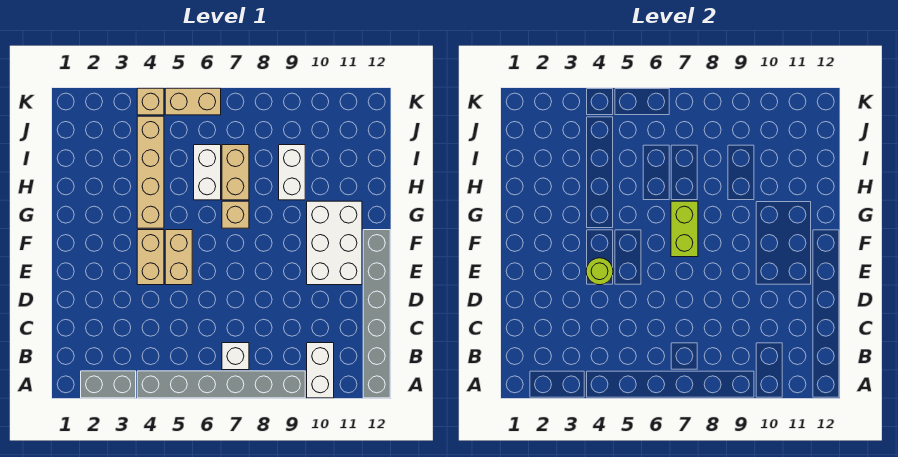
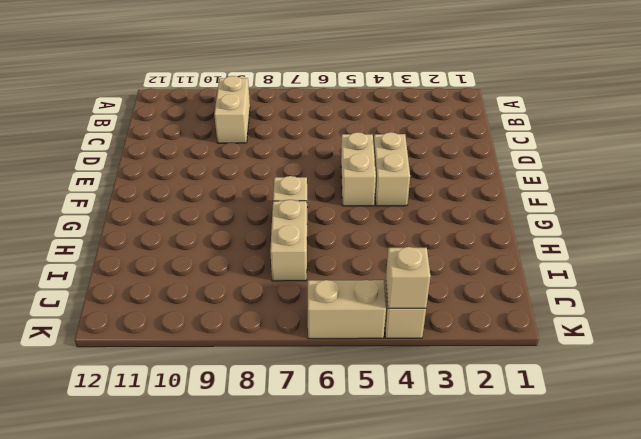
tan brick B9:C9 level 1 -> none
tan brick K4 level 2 -> none
none -> grey brick A2:A3 level 1
none -> grey brick A4:A9 level 1
none -> white brick A10:B10 level 1

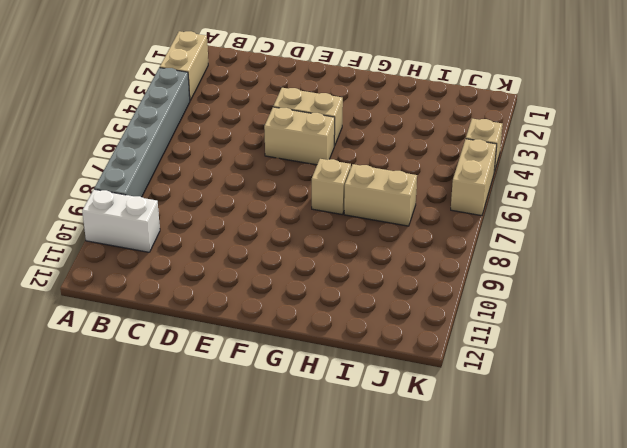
tan brick A2:A3 level 1 -> grey brick A2:A3 level 1
none -> grey brick A12:F12 level 1
none -> white brick B7 level 1
none -> white brick E10:G11 level 1

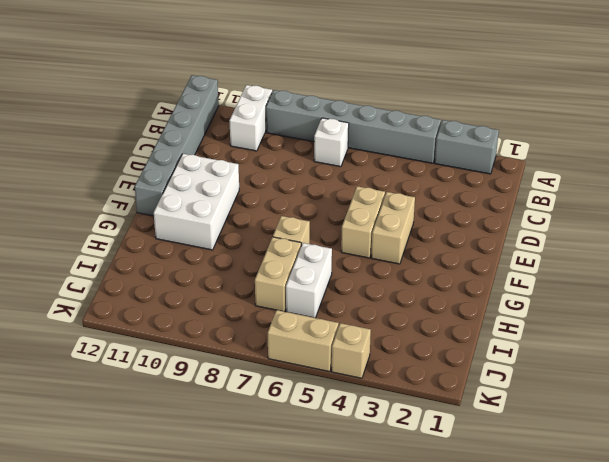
none -> tan brick G4:J4 level 1
none -> white brick H9:I9 level 1
none -> lime round brick E4 level 2

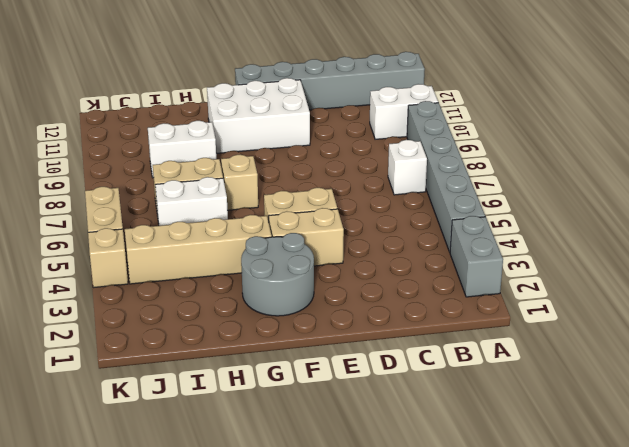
grey round brick F2:G3 level 1 -> none
none -> lime round brick E4 level 2
none -> lime brick F7:G7 level 2

